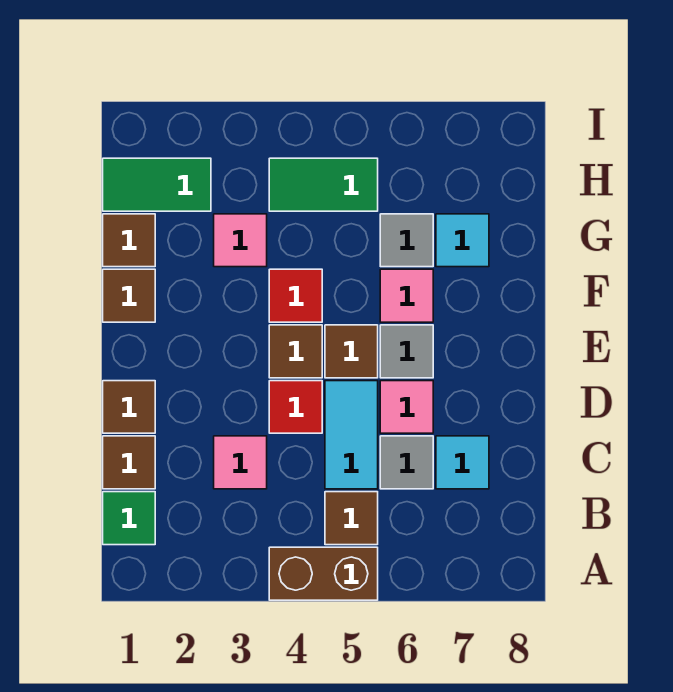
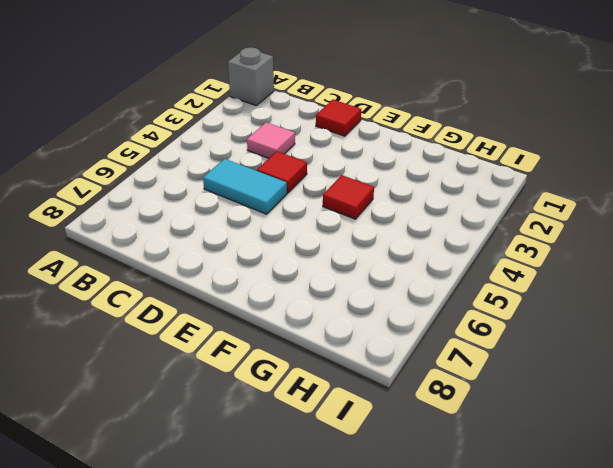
grey brick A1 level 1 -> none
red tile D1 level 1 -> brown tile D1 level 1
none -> brown brick A4:A5 level 1
none -> green tile B1 level 1
none -> brown tile B5 level 1

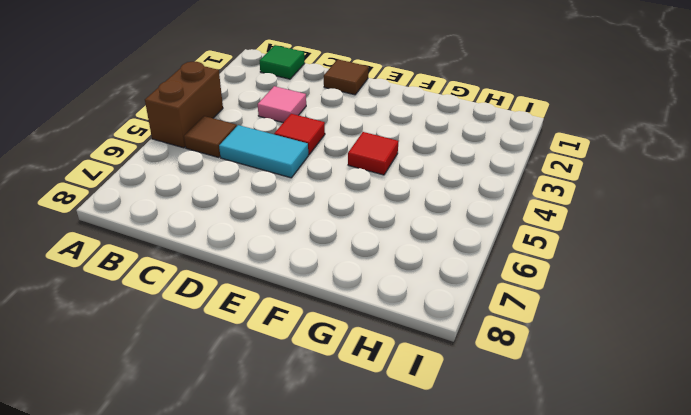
none -> brown tile C1 level 1
none -> grey tile C6 level 1
none -> cyan tile C7 level 1

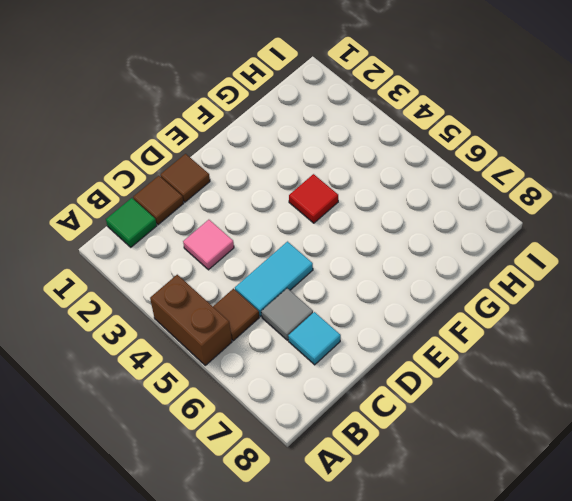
none -> red tile D4 level 1
none -> pink tile D6 level 1
none -> brown tile E4 level 1

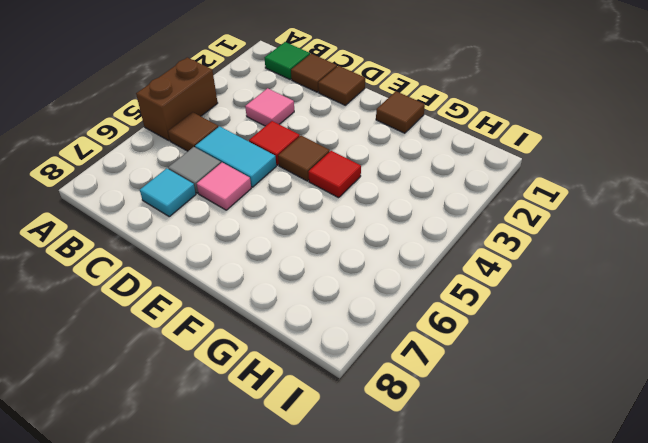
none -> brown tile E5 level 1
none -> grey tile E6 level 1
none -> pink tile F6 level 1

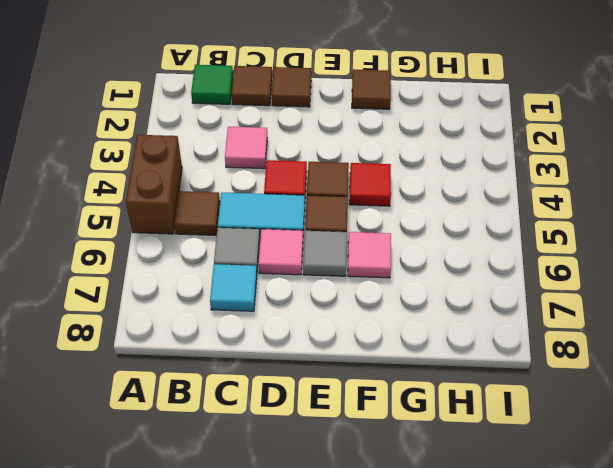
none -> brown tile G1 level 1
none -> pink tile G3 level 1
none -> grey tile G6 level 1

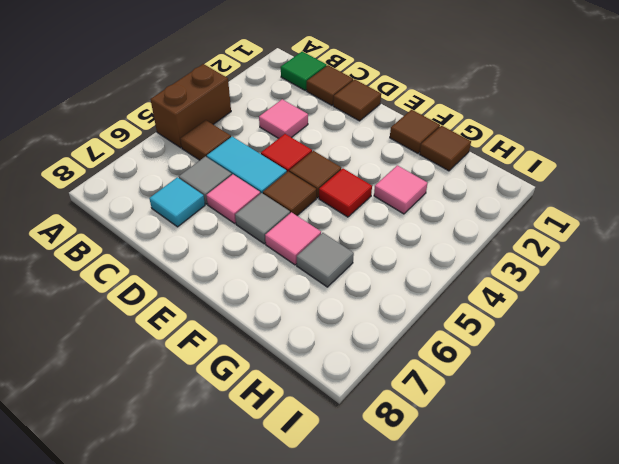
none -> cyan tile G7 level 1
none -> green tile H1:H2 level 1
none -> green tile H4:H5 level 1

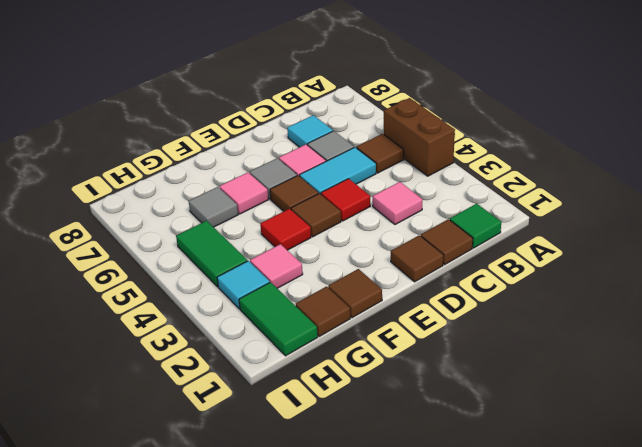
cyan tile H3 level 1 -> cyan tile G7 level 1

